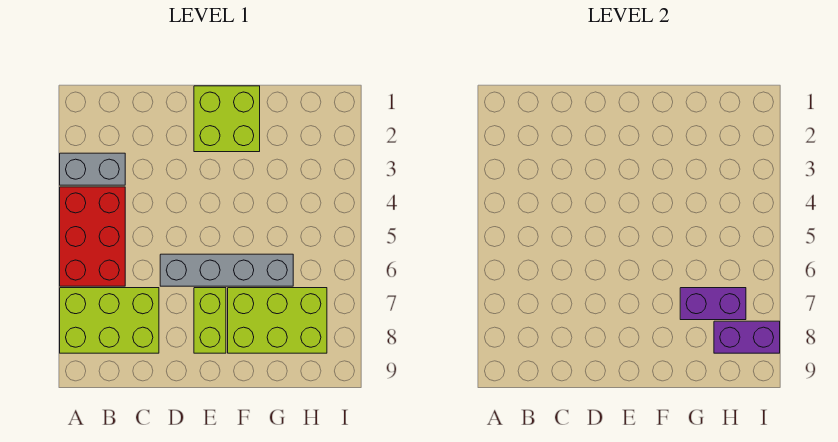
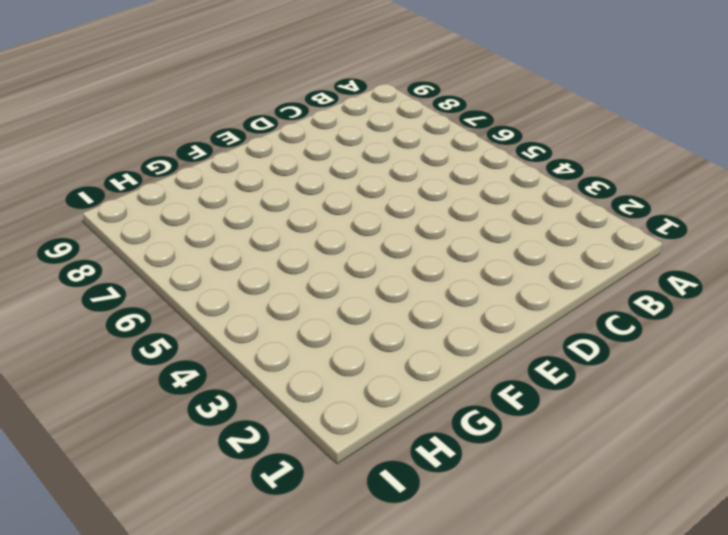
none -> grey brick A3:B3 level 1
none -> red brick A4:B6 level 1

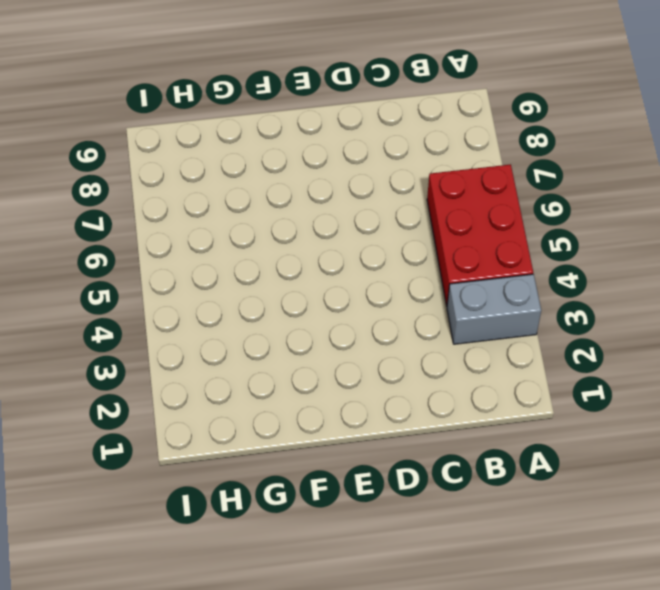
none -> lime brick A7:C8 level 1
none -> grey brick D6:G6 level 1

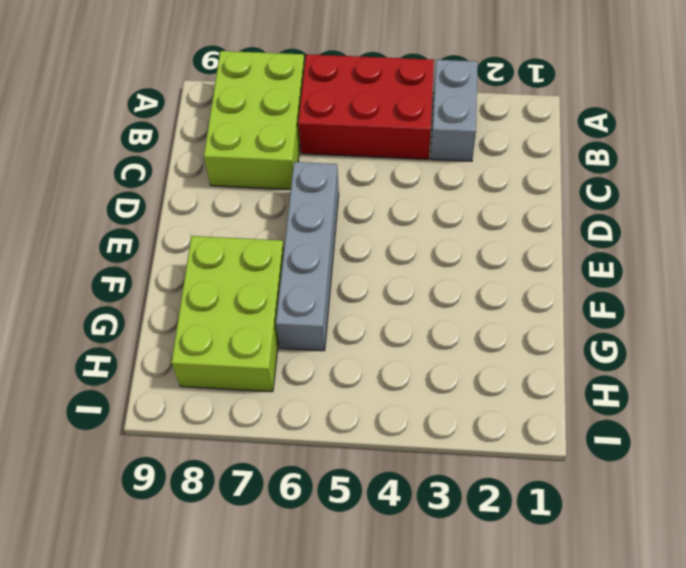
none -> lime brick E1:F2 level 1
none -> lime brick E7:E8 level 1

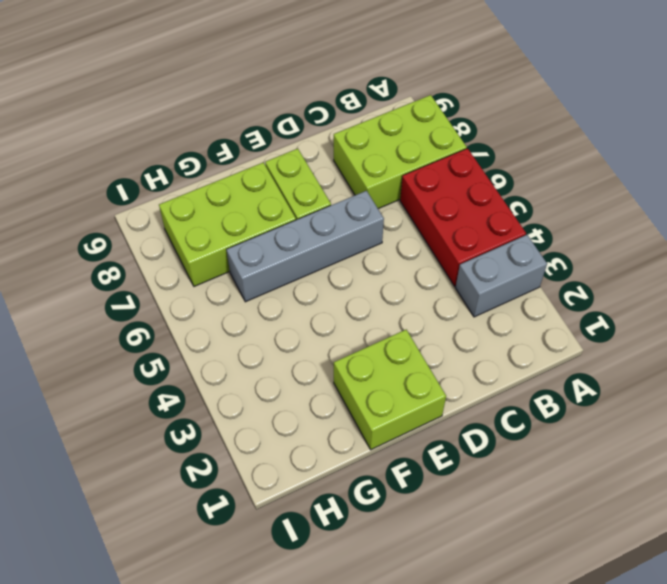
none -> purple brick G7:H7 level 2
none -> purple brick H8:I8 level 2

